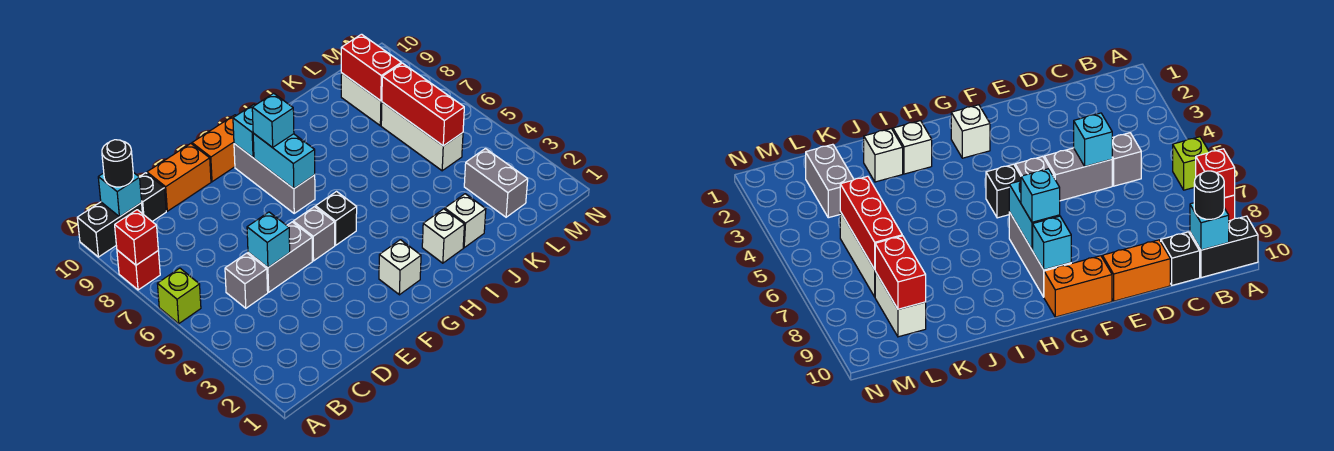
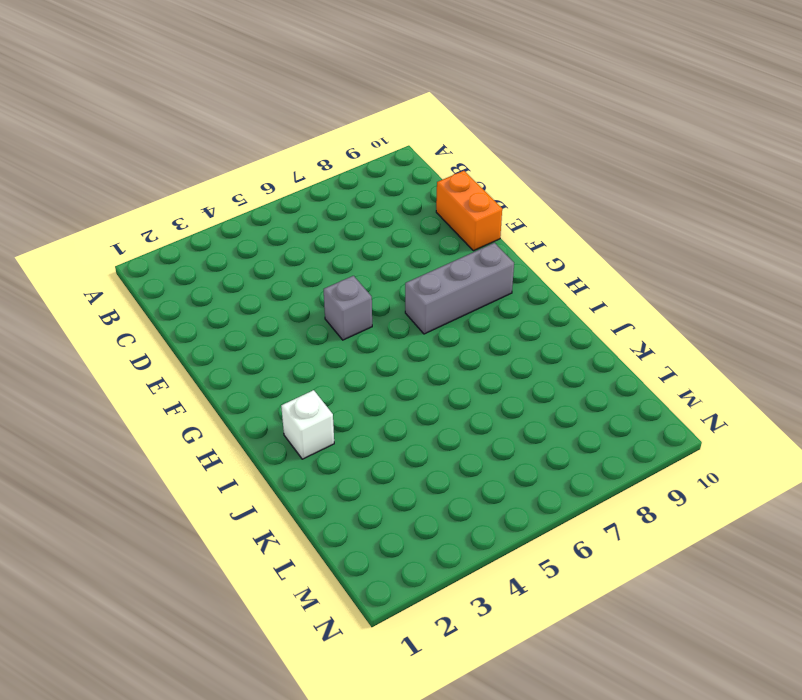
none -> lime brick A6 level 1
none -> red brick A8 level 1
none -> black brick A10:B10 level 1

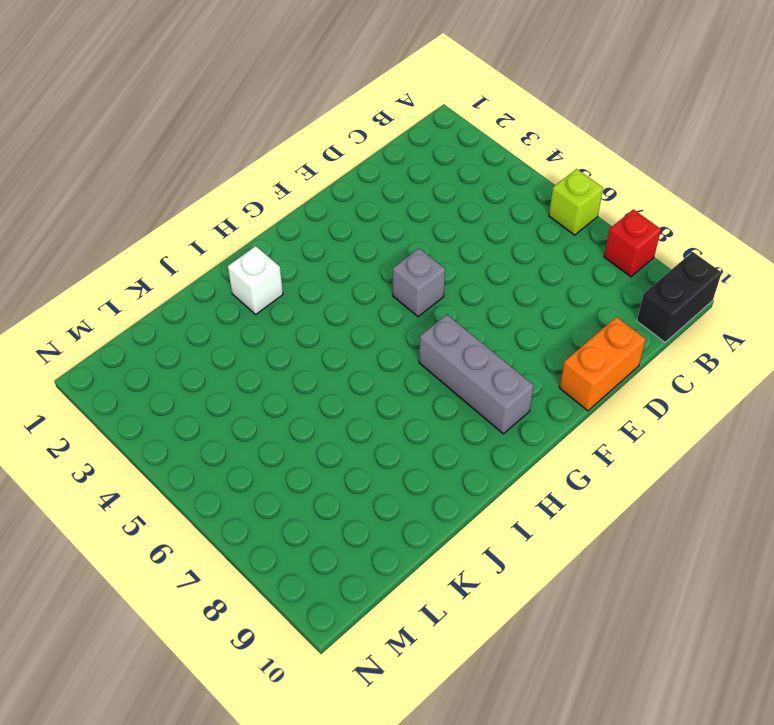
none -> grey brick C5 level 1
none -> black brick C10 level 1
none -> grey brick D5:E5 level 1

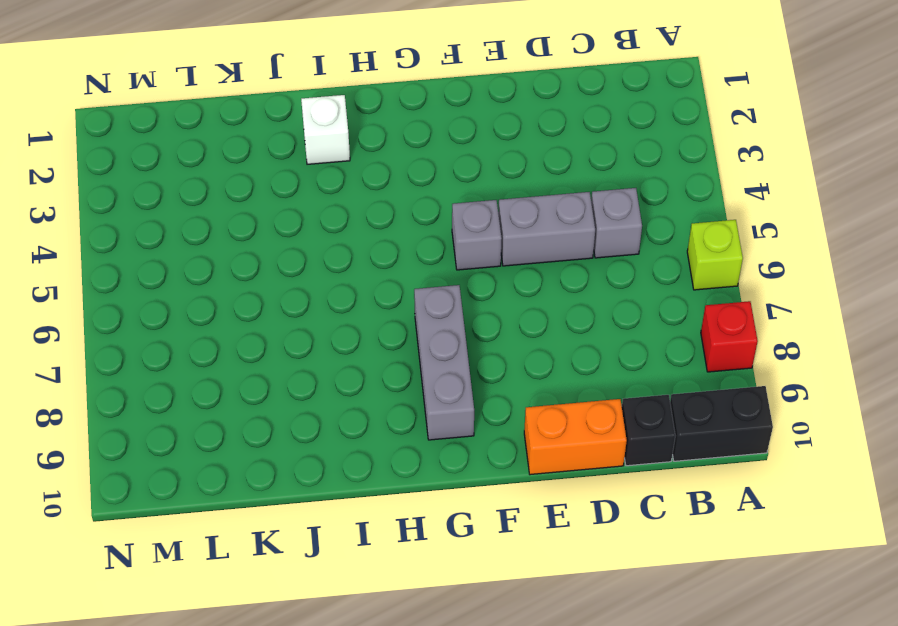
none -> orange brick F10:G10 level 1
none -> white brick G2 level 1
none -> black brick G5 level 1

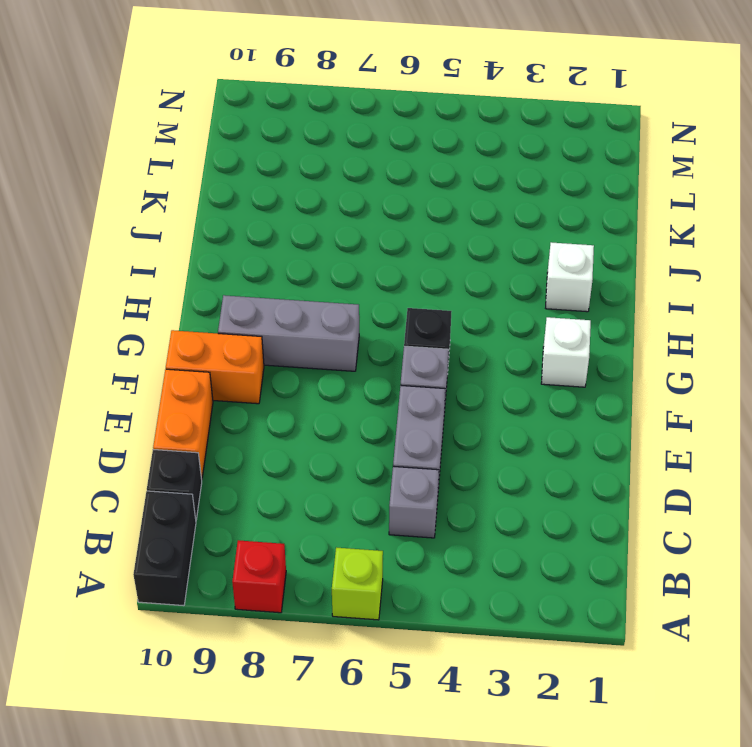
orange brick F9:F10 level 1 -> orange brick F10:G10 level 1
none -> white brick J2 level 1
none -> grey brick L2:L3 level 1
none -> white brick L5:L7 level 1

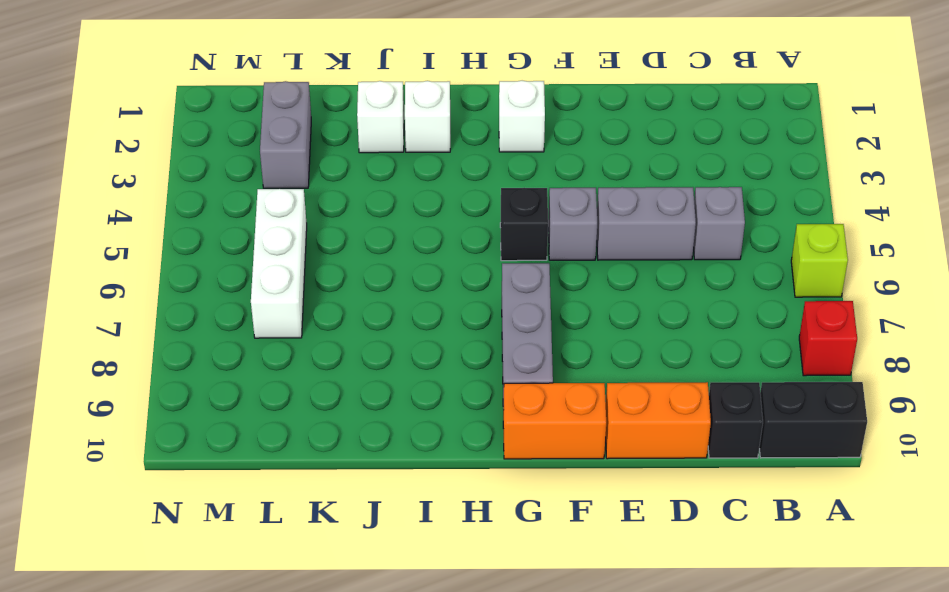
none -> white brick L8:L9 level 1
none -> red brick A8 level 2
none -> cyan brick B10 level 2

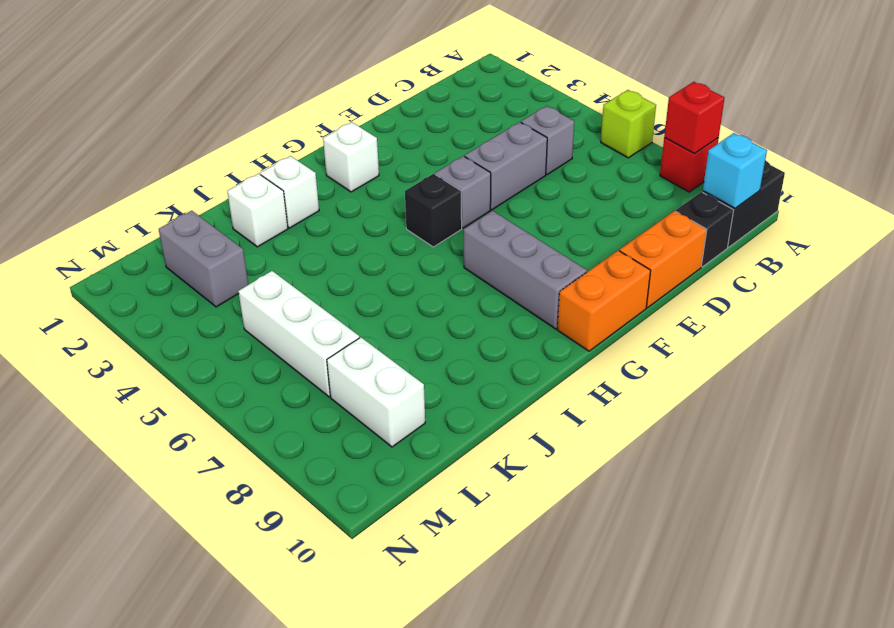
none -> cyan brick D5 level 2
none -> cyan brick G7:G8 level 2
none -> cyan brick G9 level 2

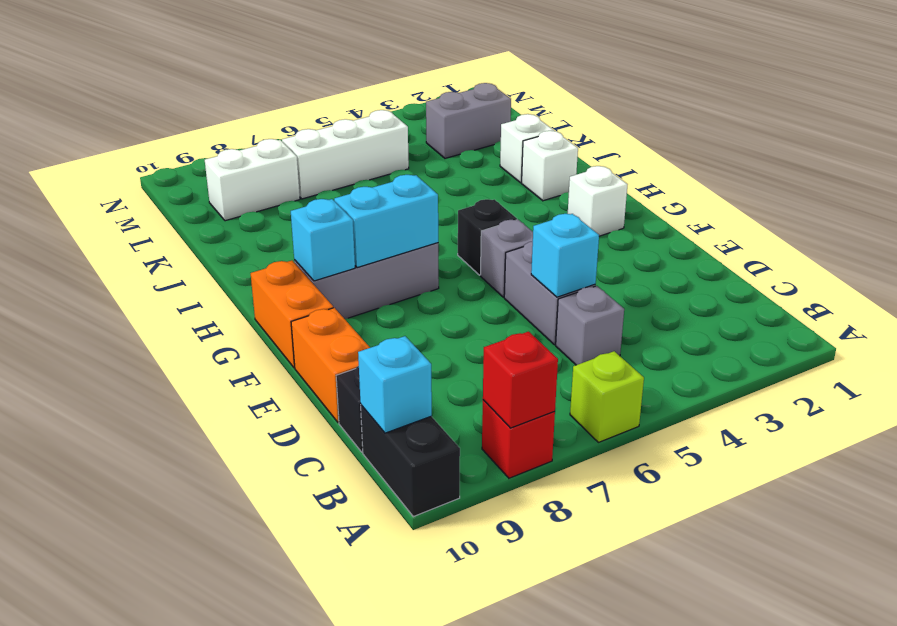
none -> red brick L5:L7 level 2
none -> red brick L8:L9 level 2
none -> black round brick B10 level 3

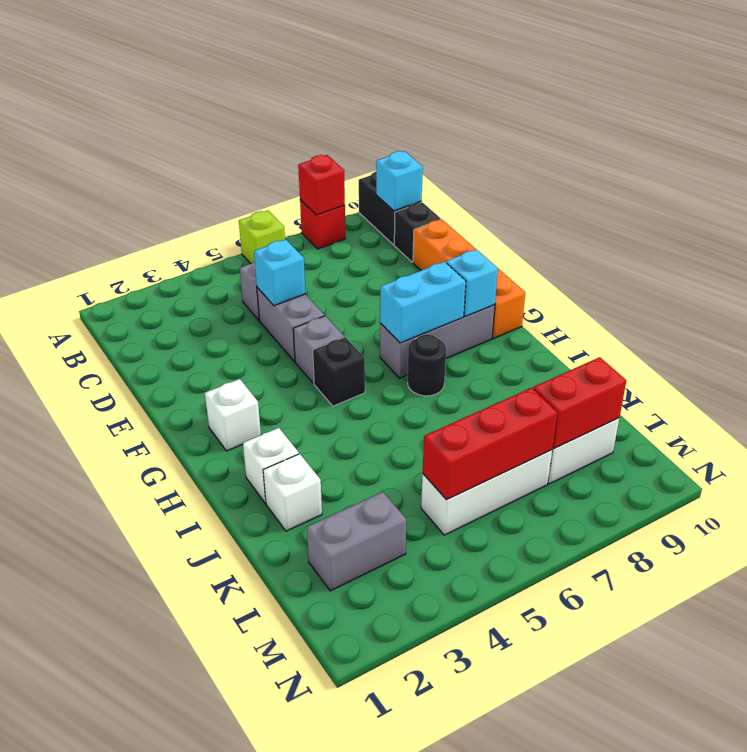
black round brick H7 level 1 -> black round brick B10 level 3
none -> cyan brick G8 level 3

